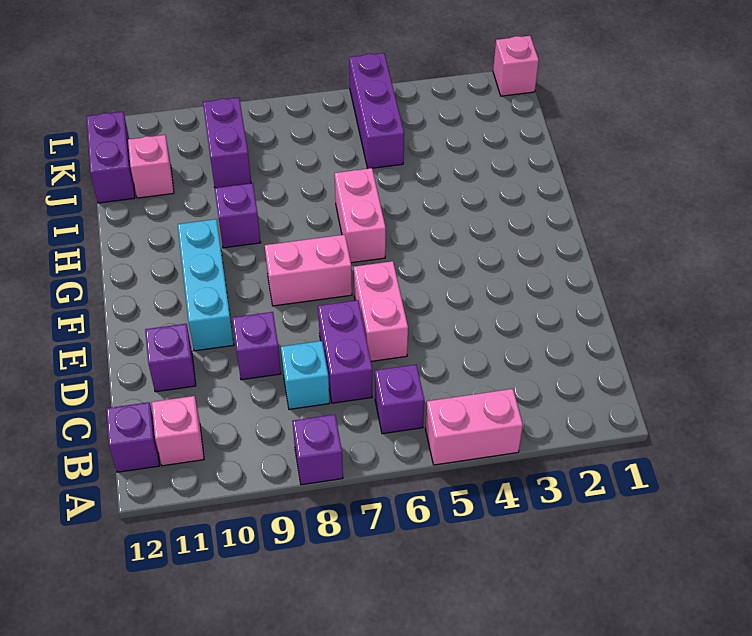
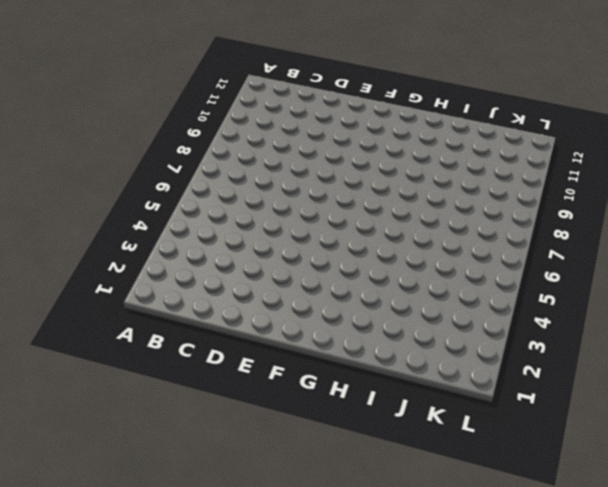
none -> pink brick A4:A5 level 1
none -> purple brick A8 level 1
none -> purple brick B6 level 1

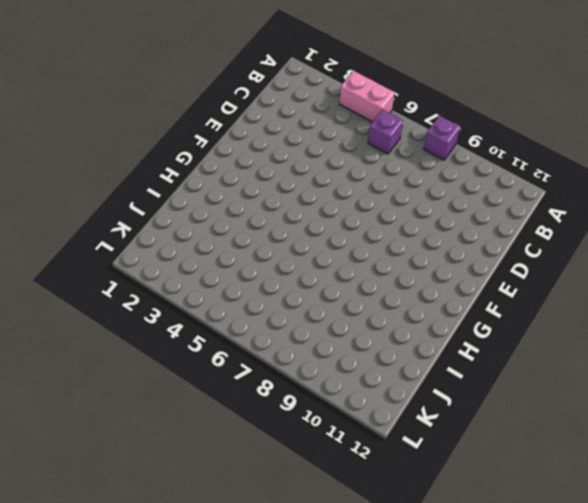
none -> pink brick B11 level 1
none -> purple brick B12 level 1
none -> purple brick C7:D7 level 1

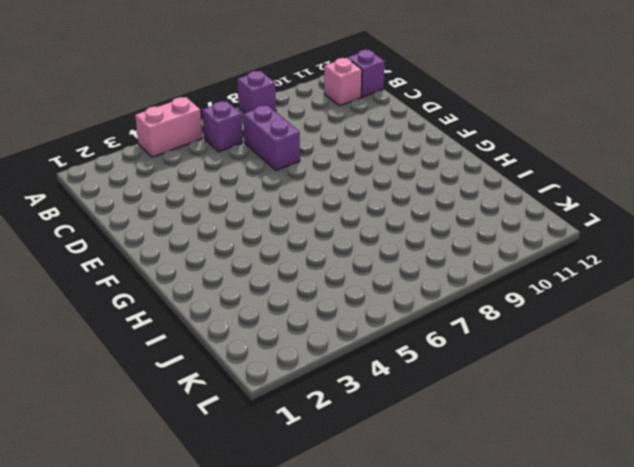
none -> cyan brick C8 level 1
none -> pink brick D6:E6 level 1
none -> purple brick D9 level 1

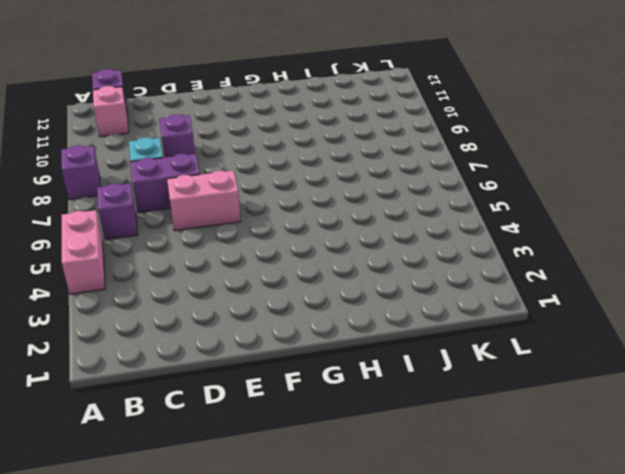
none -> purple brick D11 level 1
none -> cyan brick E10:G10 level 1
none -> pink brick F7:F8 level 1

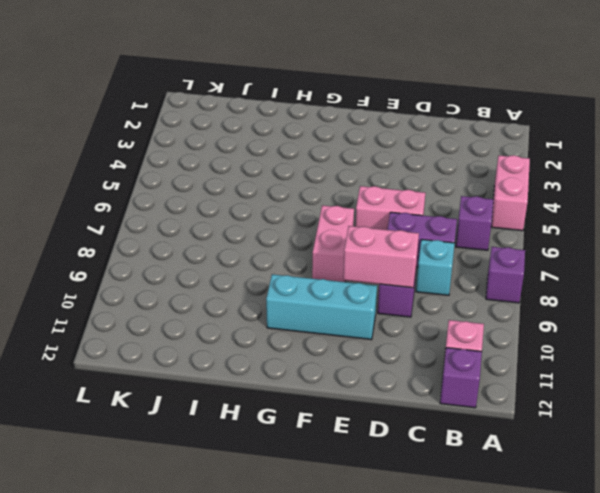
pink brick D9:E9 level 2 -> pink brick G6:H6 level 1
none -> purple brick D11 level 1
none -> purple brick H9 level 1
none -> purple brick J5:L5 level 1

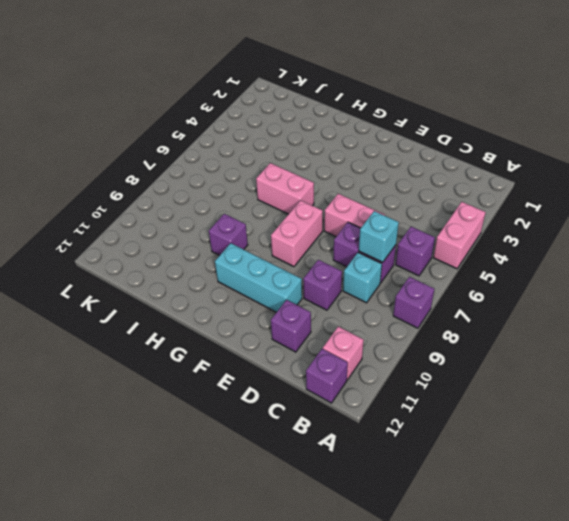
cyan brick C7 level 2 -> none
none -> purple brick J5:L5 level 1
none -> purple brick J9:K9 level 1
none -> pink brick J11 level 1

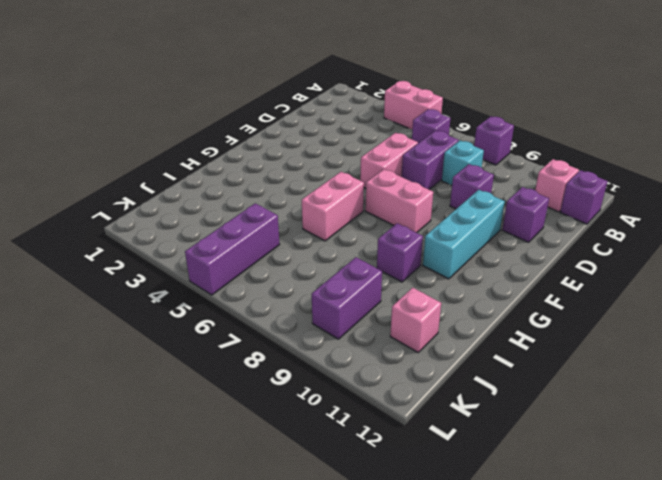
none -> purple brick J12:K12 level 1
none -> pink brick L1 level 1

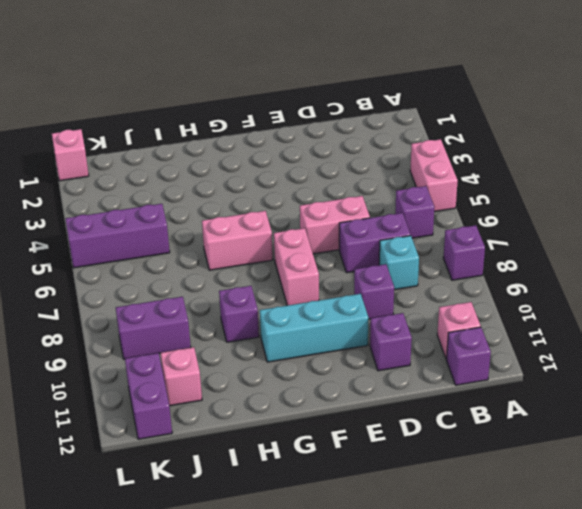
purple brick K11:K12 level 1 -> purple brick J12:K12 level 1

